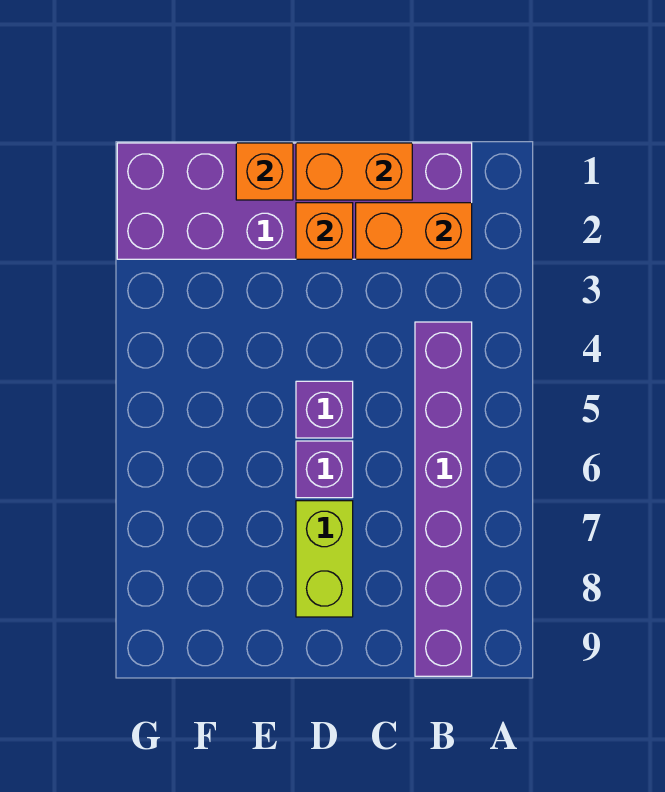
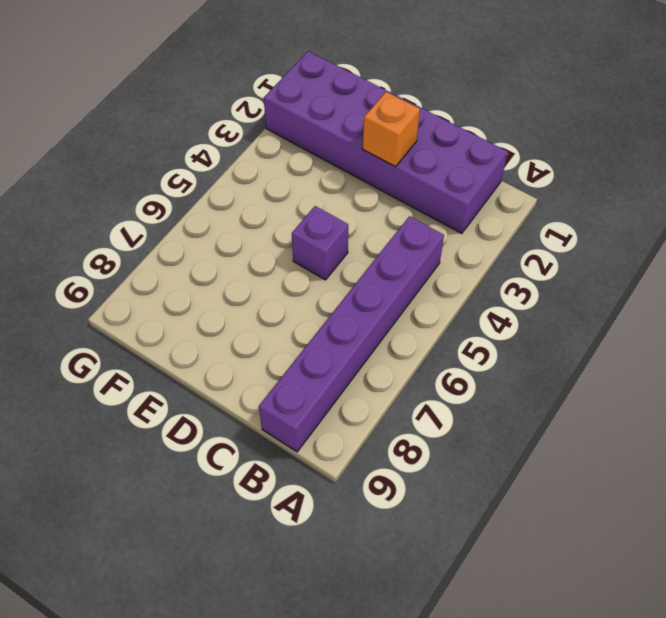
none -> purple brick D6 level 1
none -> lime brick D7:D8 level 1

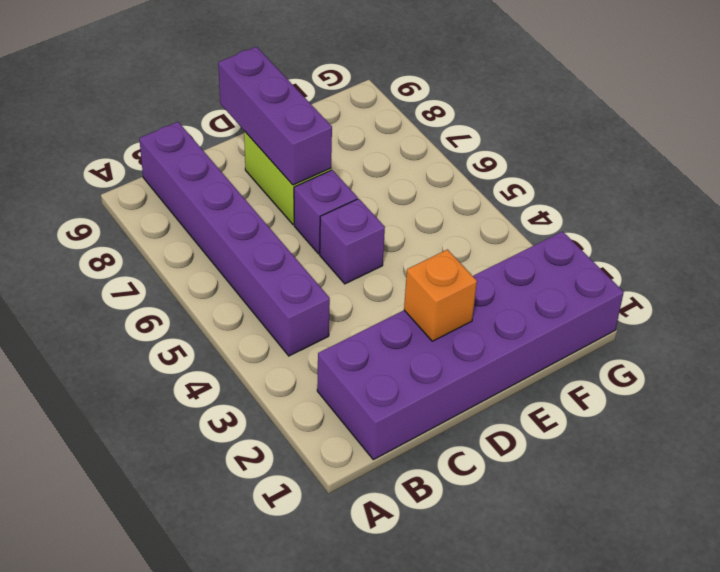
purple brick D7:D9 level 2 -> none
none -> orange brick B2:C2 level 2
none -> orange brick C1:D1 level 2

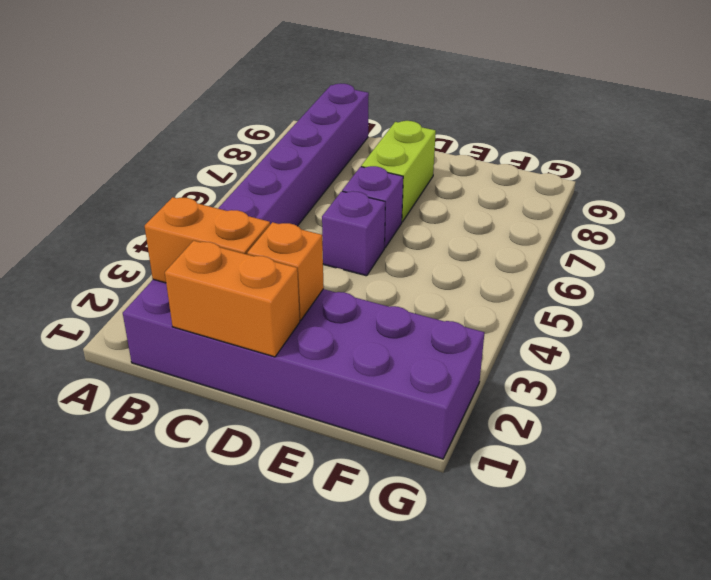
none -> orange brick E1 level 2

